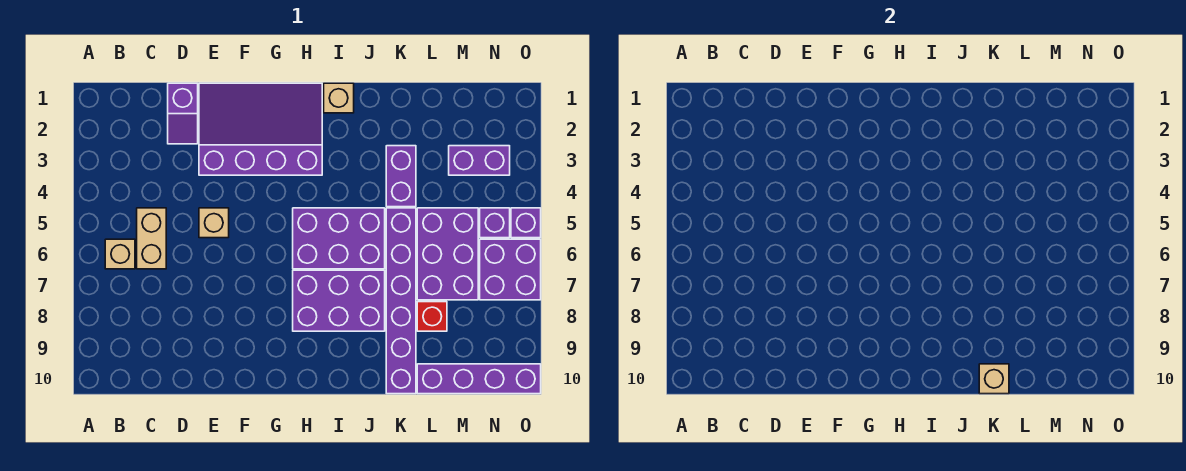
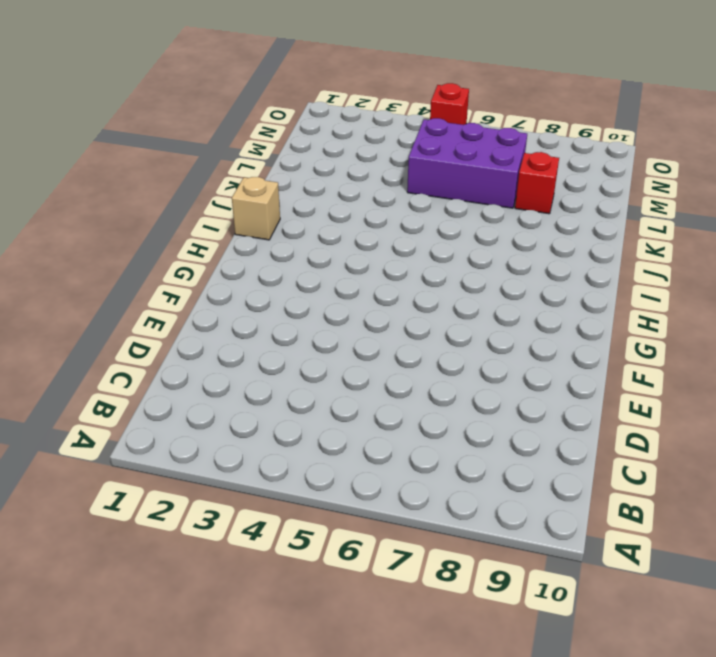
red brick O5 level 1 -> purple brick O5 level 1
none -> tan brick B6 level 1
none -> tan brick C5:C6 level 1
none -> purple slope D1:D2 level 1 top 1

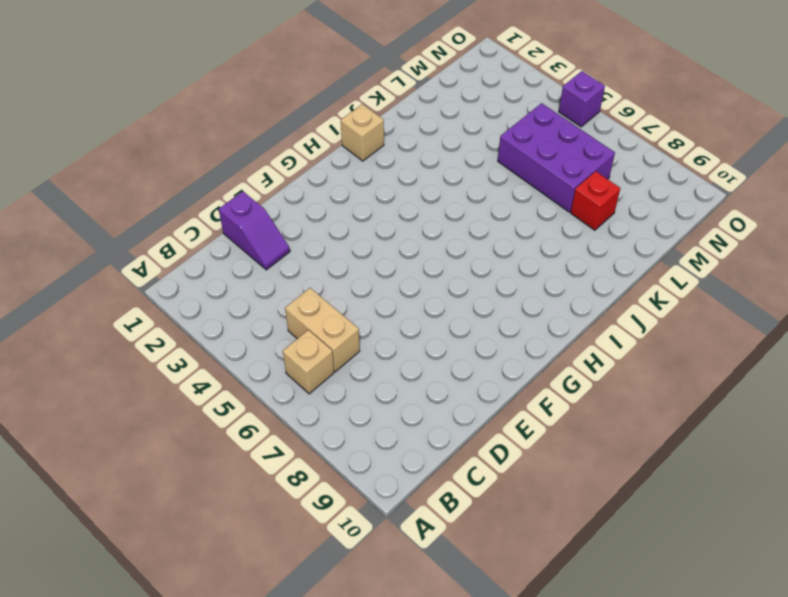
none -> purple slope E1:H3 level 1 top 3
none -> tan brick E5 level 1
none -> purple brick H5:J6 level 1

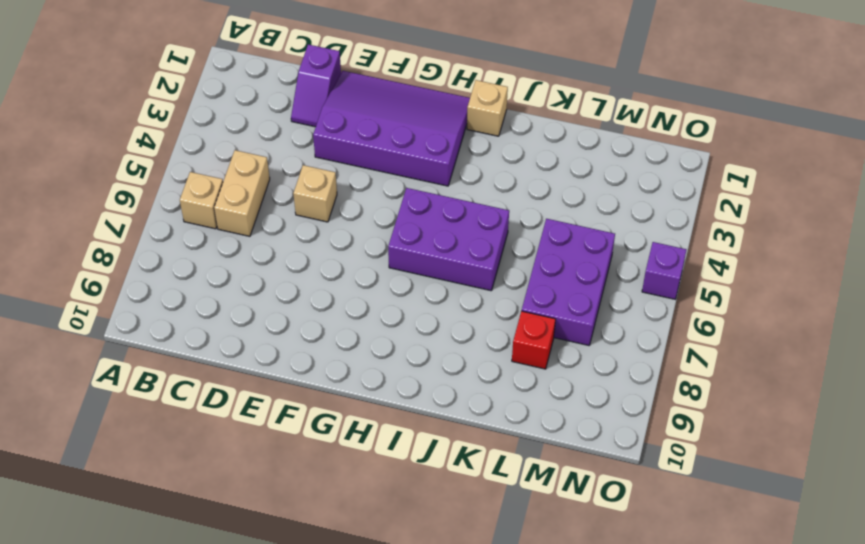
none -> purple brick H7:J8 level 1
none -> purple brick K3:K4 level 1
none -> purple brick K5:K10 level 1

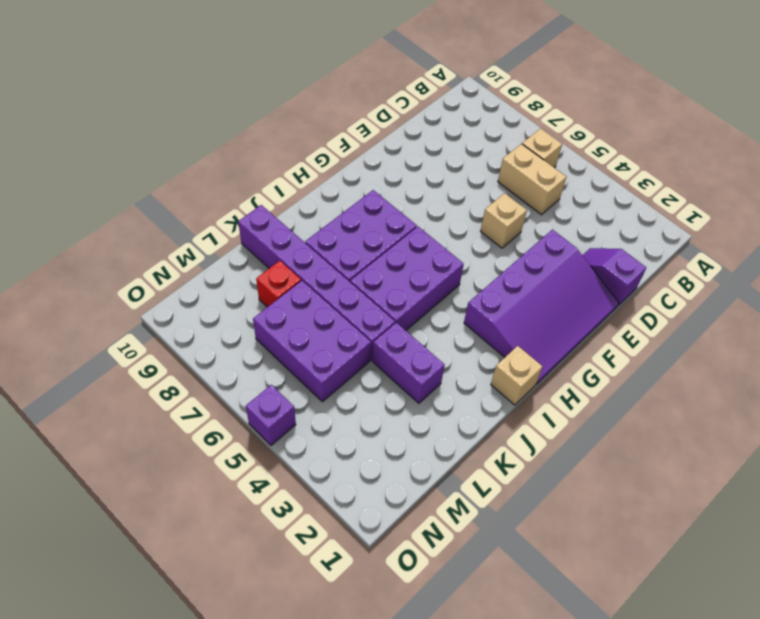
none -> purple brick L10:O10 level 1
none -> purple brick M3:N3 level 1
none -> purple brick N5 level 1

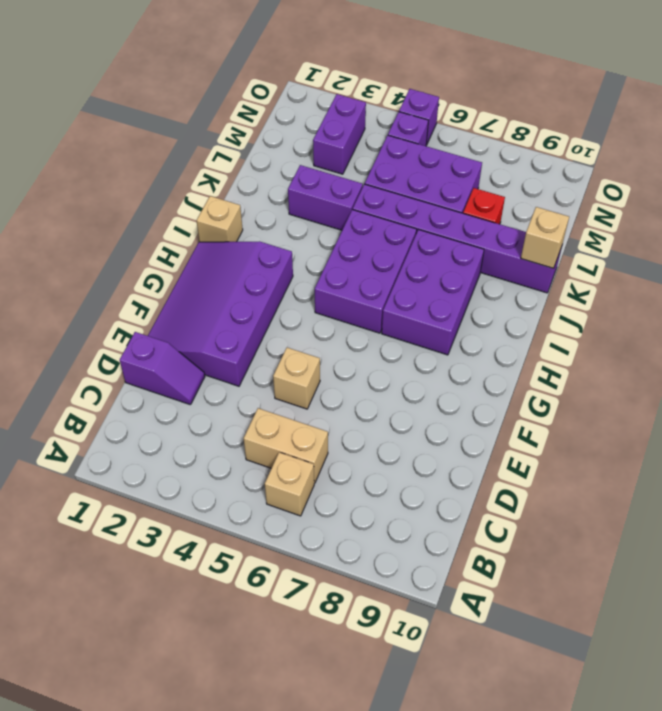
none -> purple brick L10:O10 level 1
none -> purple brick N6:O7 level 1

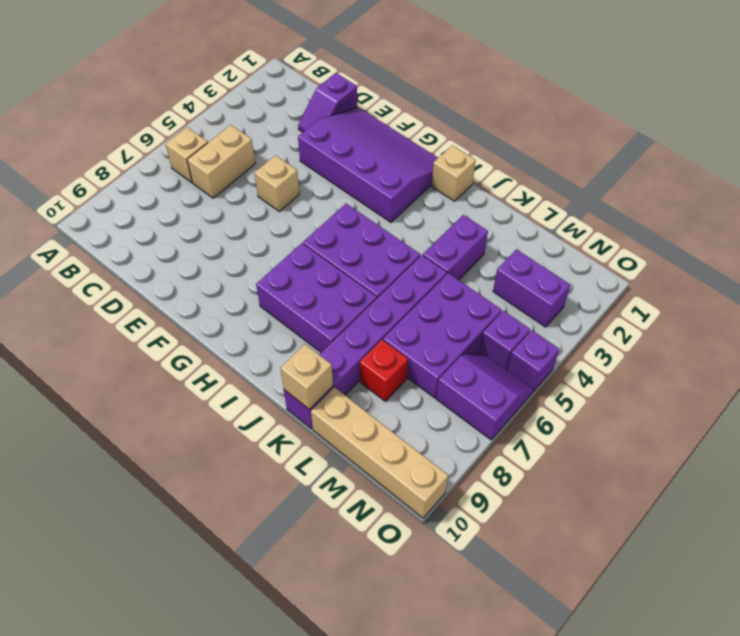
tan brick L10:O10 level 1 -> purple brick L10:O10 level 1
purple slope N6:O7 level 1 top 7 -> purple brick N6:O7 level 1

